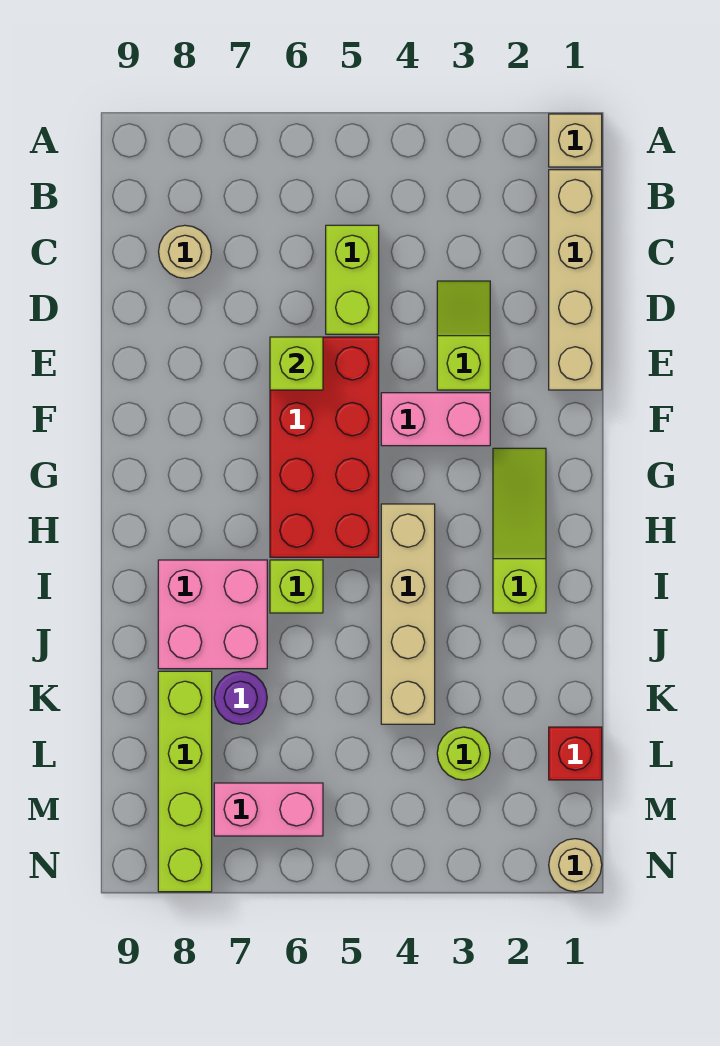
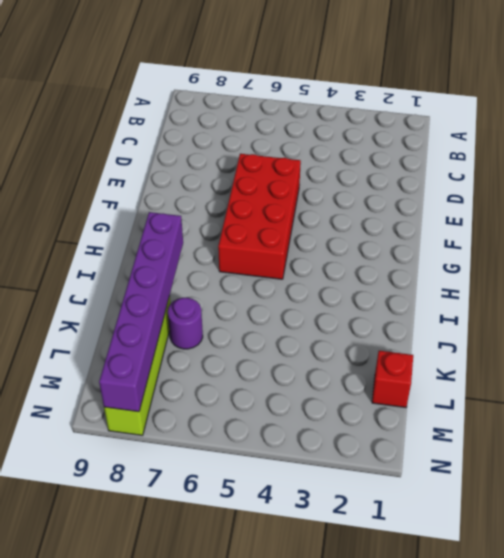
purple brick I8:N8 level 2 -> none
none -> tan brick A1 level 1
none -> tan brick B1:E1 level 1
none -> lime brick C5:D5 level 1

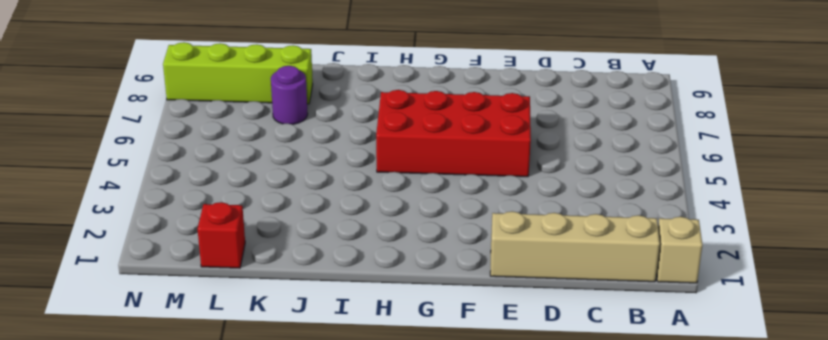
none -> lime brick C5:D5 level 1
none -> tan round brick C8 level 1
none -> lime slope D3:E3 level 1 top E

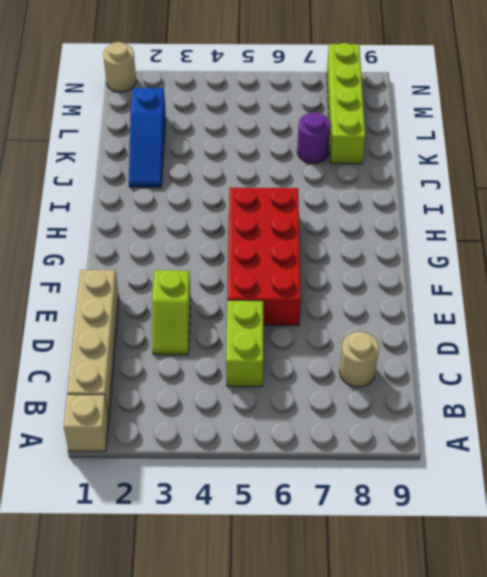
blue slope J2:L2 level 1 top L -> none
none -> pink brick F3:F4 level 1
none -> lime slope G2:I2 level 1 top I
none -> tan brick H4:K4 level 1

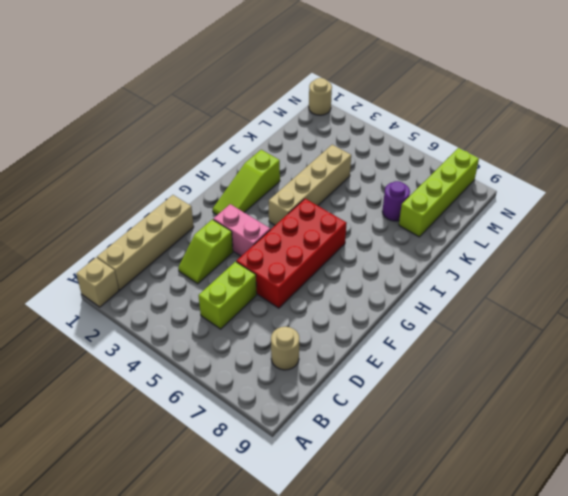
none -> lime brick I6 level 1
none -> pink brick I7:J8 level 1
none -> red brick L1 level 1

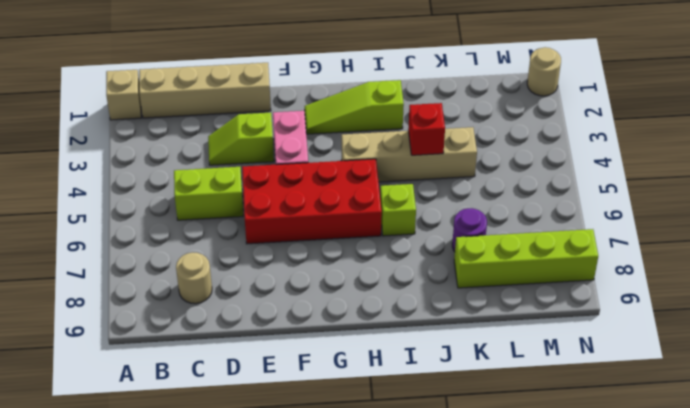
red brick J4 level 2 -> red brick L1 level 1
none -> pink brick I7:J8 level 1
none -> lime round brick L3 level 1
none -> pink brick M6:M7 level 1

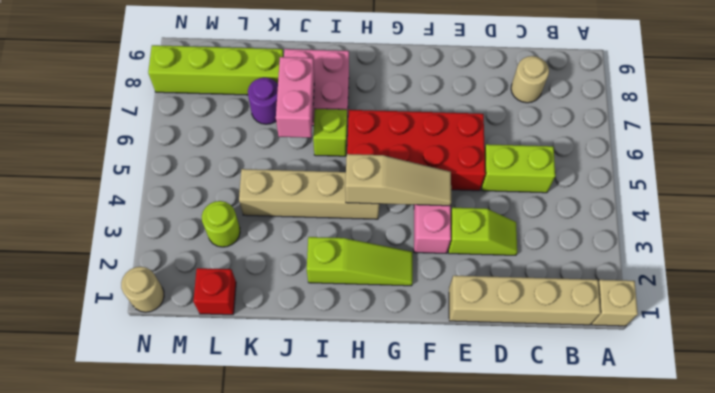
tan slope F4:H4 level 2 top H -> none
pink brick J6:J7 level 2 -> pink brick M6:M7 level 1
none -> lime brick E6 level 2

